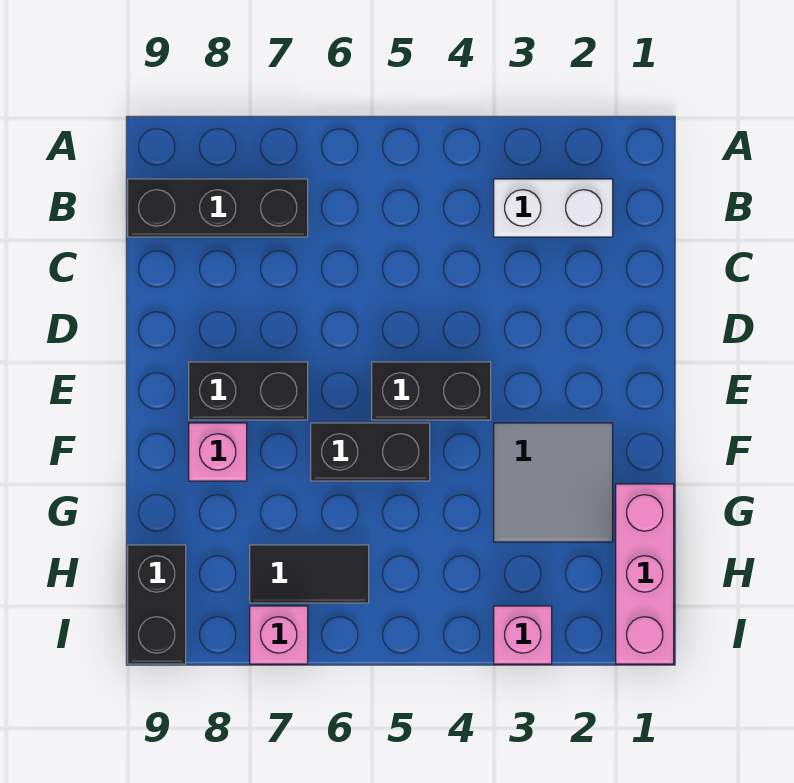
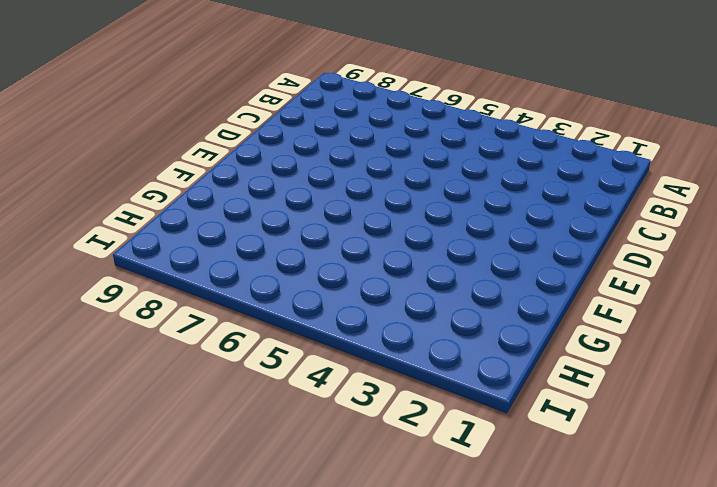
none -> white brick B2:B3 level 1
none -> black brick B7:B9 level 1
none -> black brick E4:E5 level 1

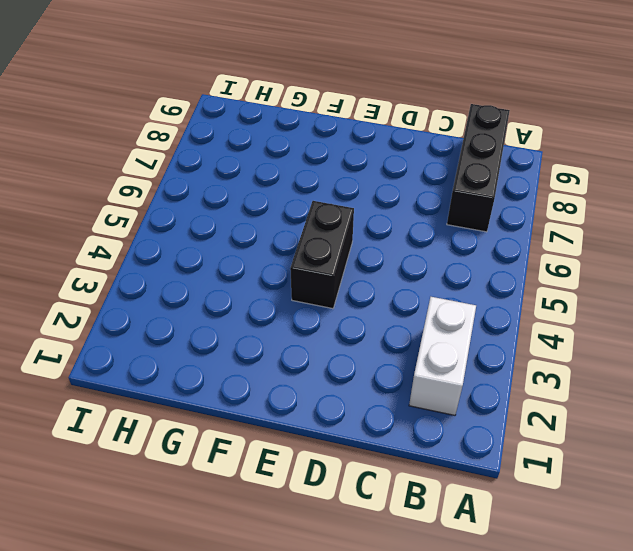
none -> black brick E7:E8 level 1
none -> grey tile F2:G3 level 1
none -> black brick F5:F6 level 1

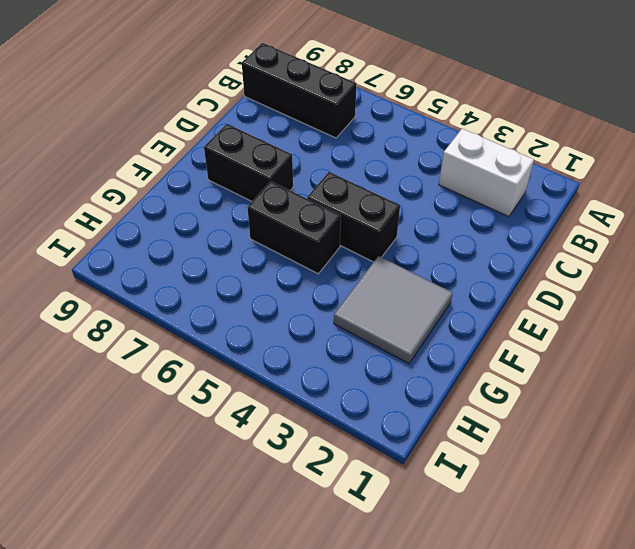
none -> pink brick F8 level 1
none -> pink brick G1:I1 level 1
none -> black tile H6:H7 level 1

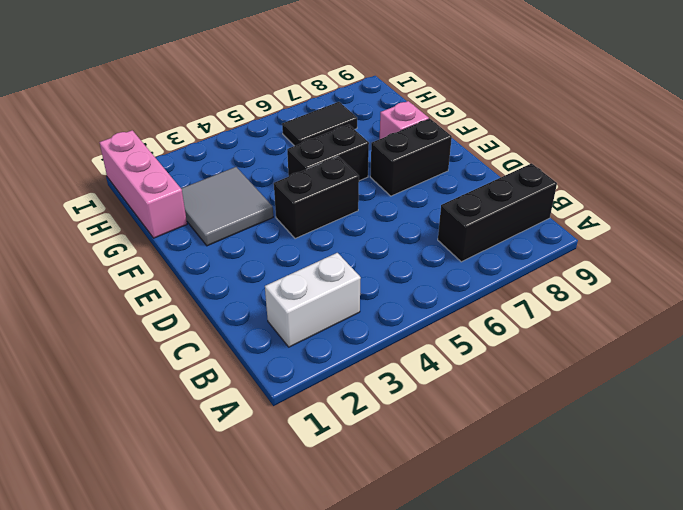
none -> black brick H9:I9 level 1
none -> pink brick I3 level 1
none -> pink brick I7 level 1

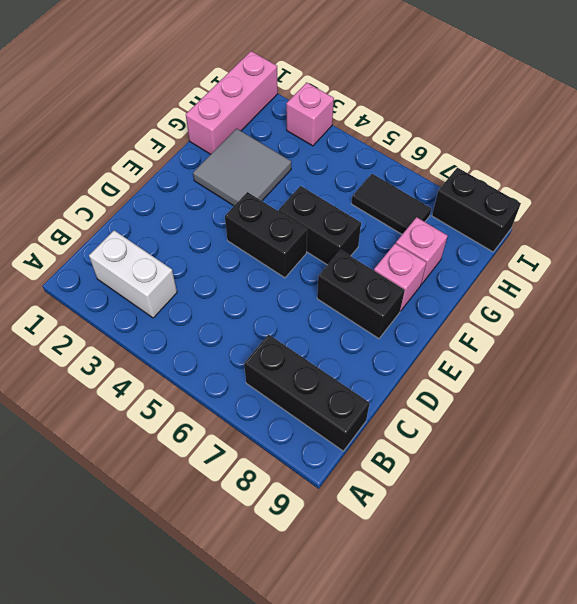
pink brick G8 level 1 -> pink brick I7 level 1
black brick I8:I9 level 1 -> black brick H9:I9 level 1

